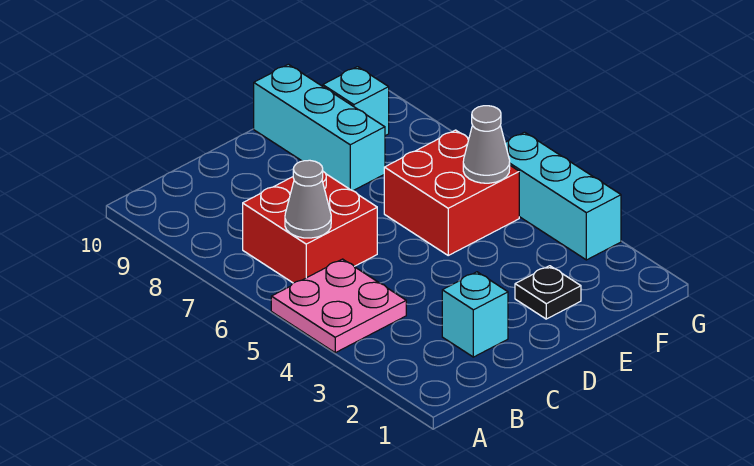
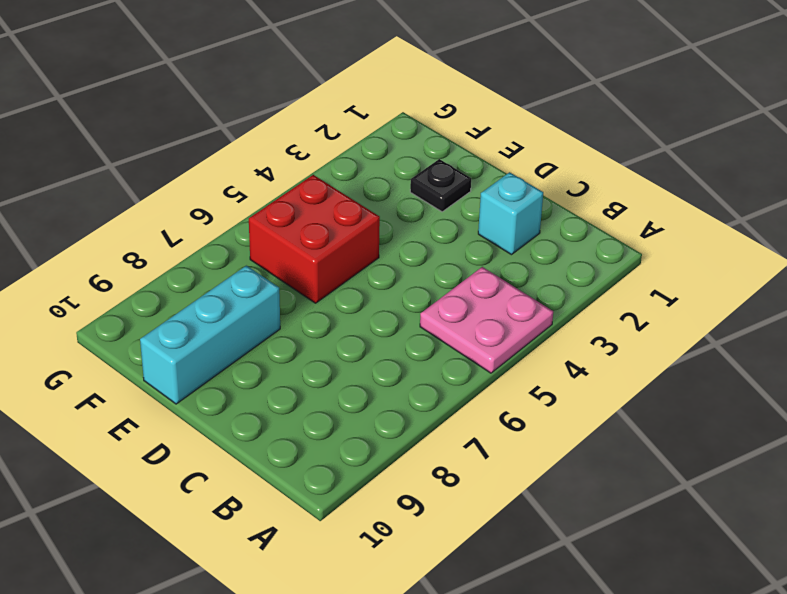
none -> red brick B6:C7 level 1
none -> cyan brick F9 level 1

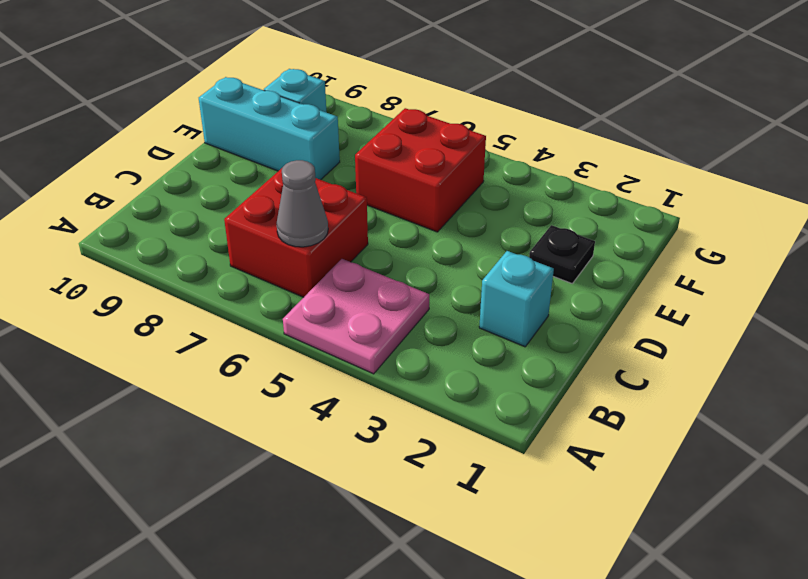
none -> cyan brick G3:G5 level 1
none -> grey cone F5 level 2

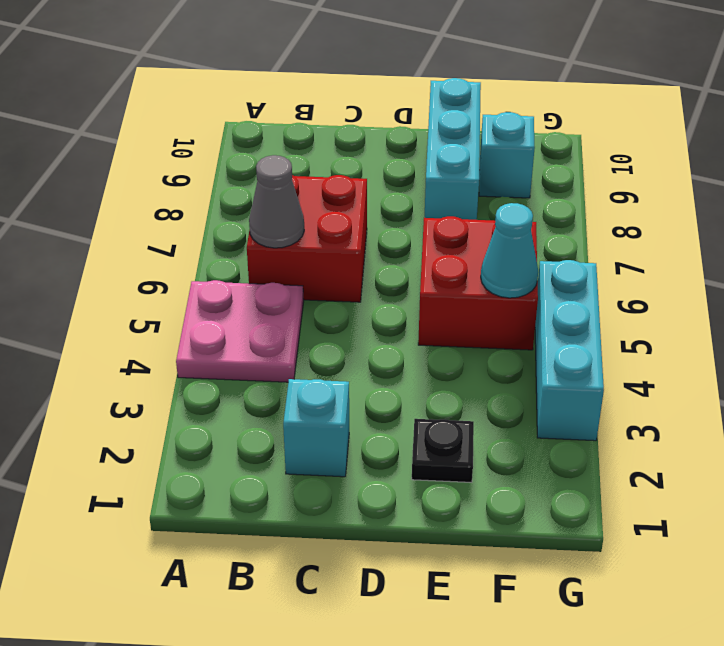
cyan cone F5 level 2 -> grey cone F5 level 2

